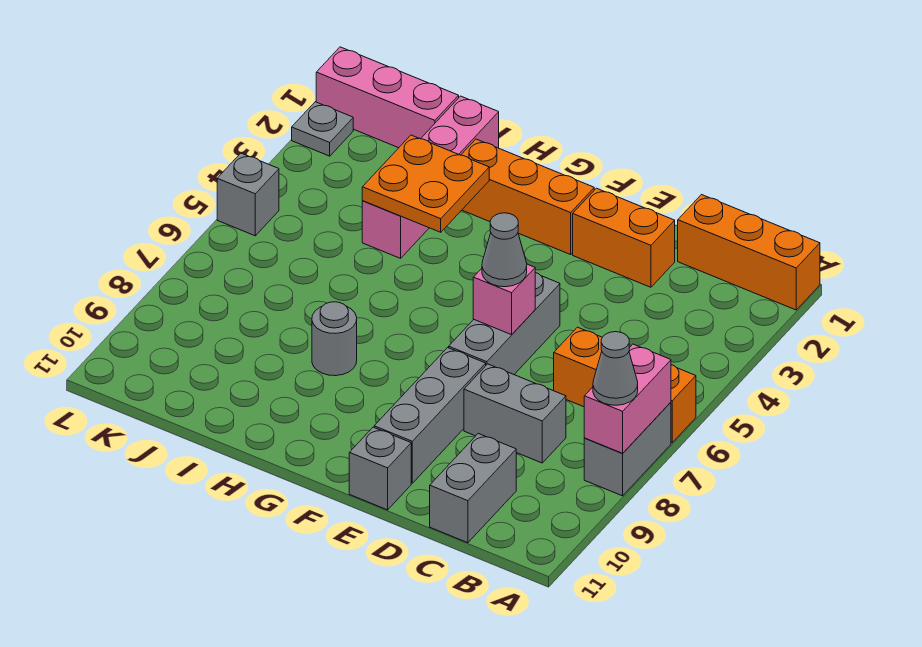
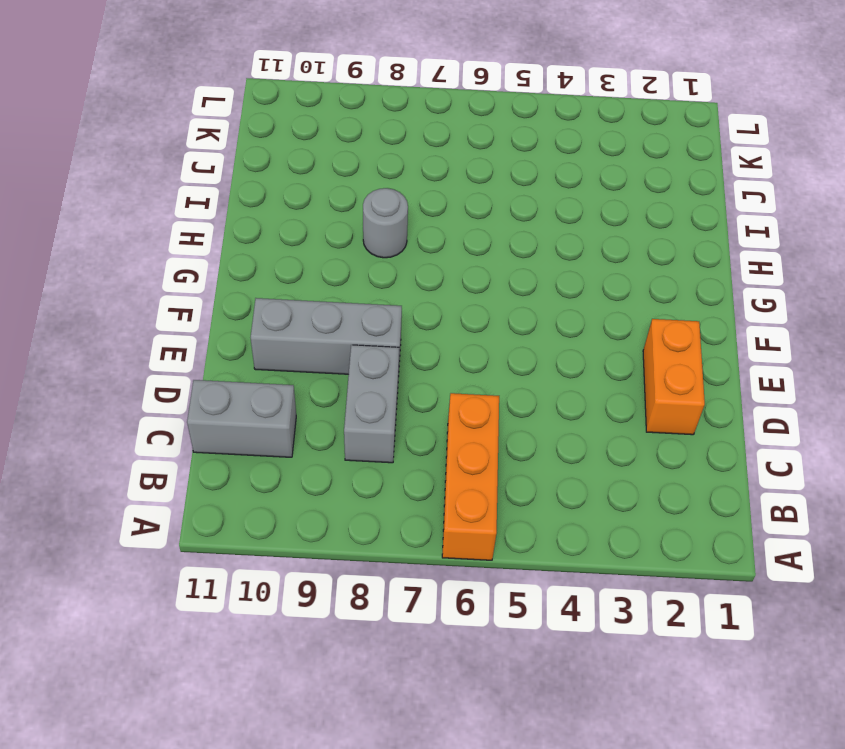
none -> orange brick A1:C1 level 1
none -> grey brick A7:A8 level 1
none -> grey brick E5:E7 level 1

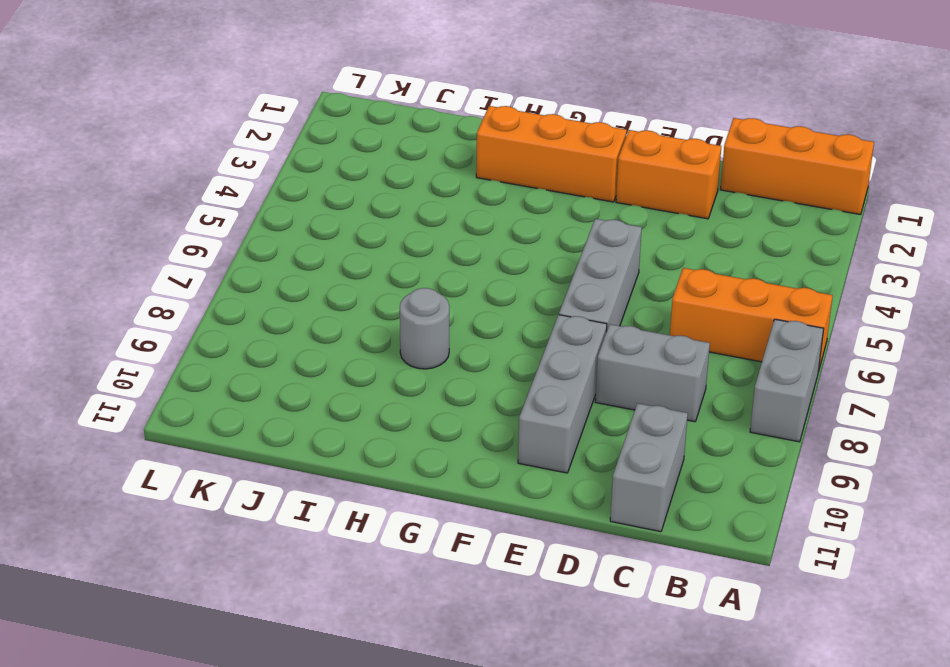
none -> grey brick E11 level 1
none -> pink brick I1:I4 level 1
none -> pink brick J1:L1 level 1

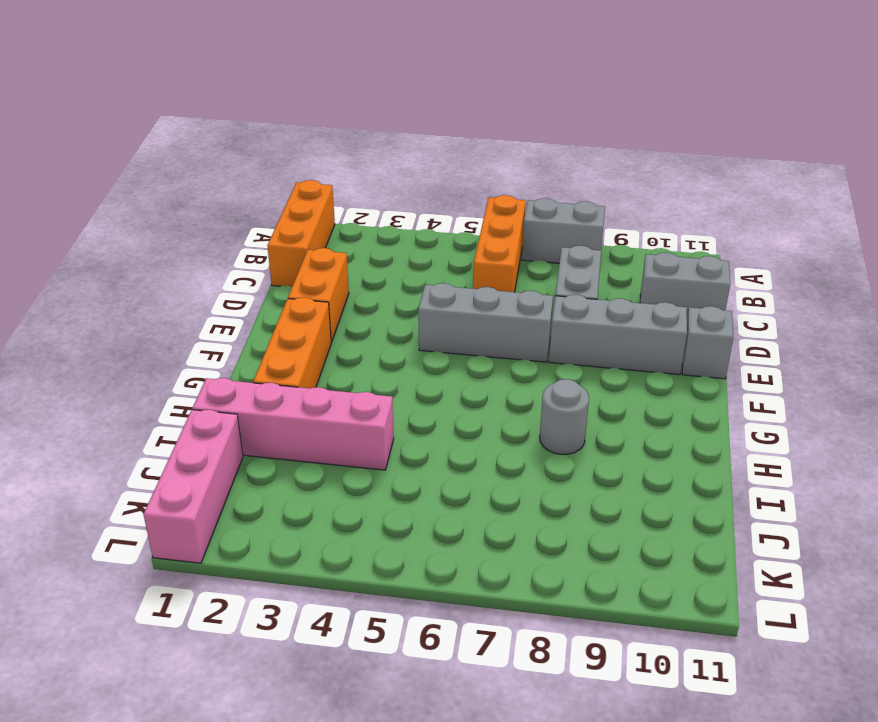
none -> grey plate L2 level 1
none -> grey brick L5 level 1
none -> pink brick A7:A8 level 2

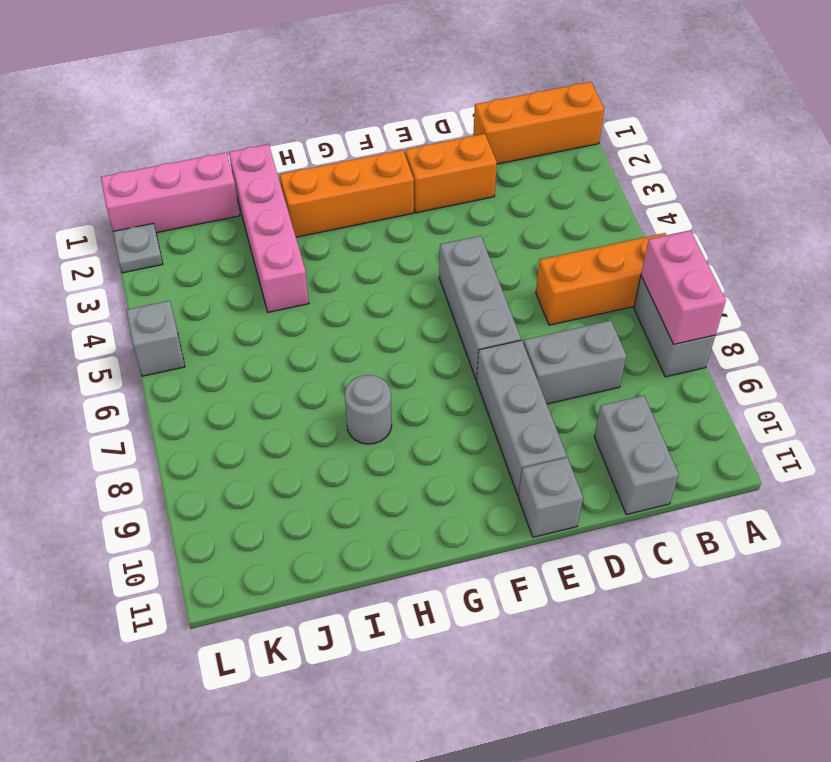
none -> pink brick E6 level 2
none -> orange plate H3:I4 level 2
none -> grey cone A8 level 3

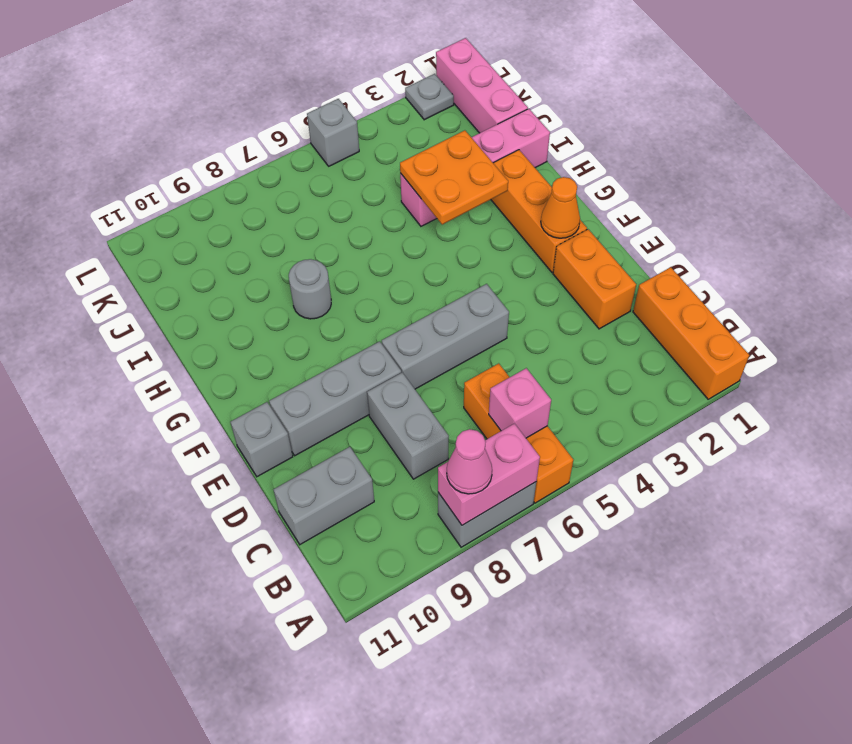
pink cone A8 level 3 -> grey cone A8 level 3
pink brick B6 level 2 -> pink brick E6 level 2
orange cone F2 level 2 -> none
none -> grey cone E6 level 3

